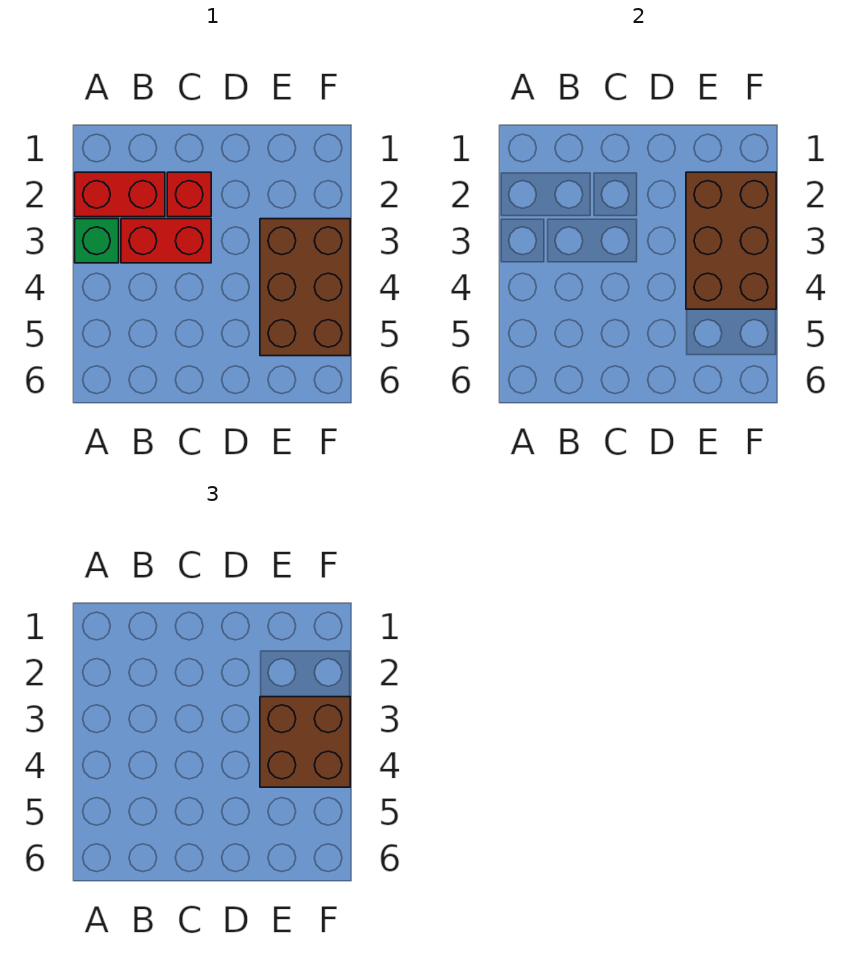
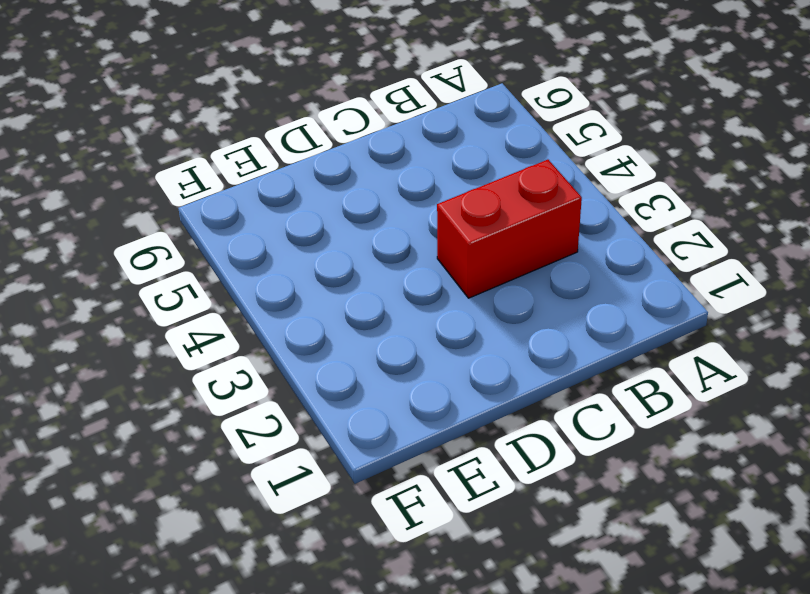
none -> red brick A2:B2 level 1
none -> green brick A3 level 1

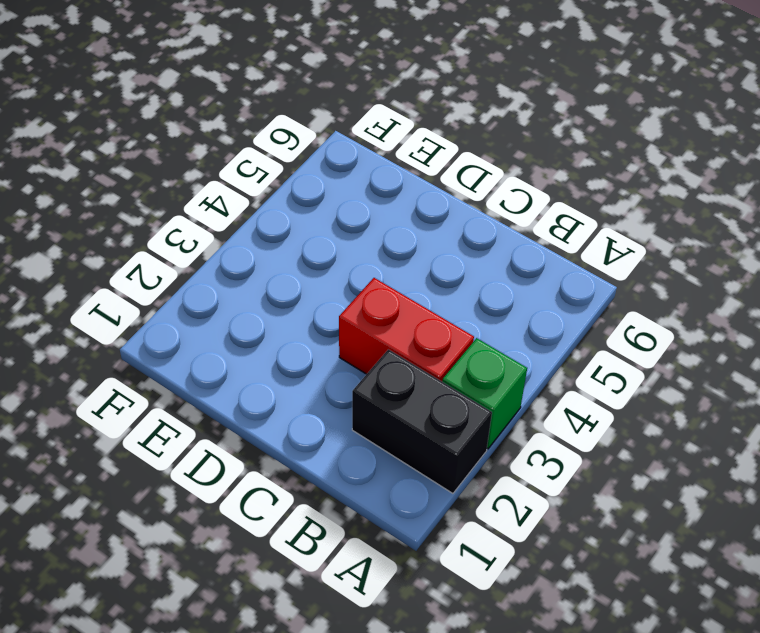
black brick A2:B2 level 1 -> red brick A2:B2 level 1
none -> red brick C2 level 1
none -> brown brick E3:F5 level 1

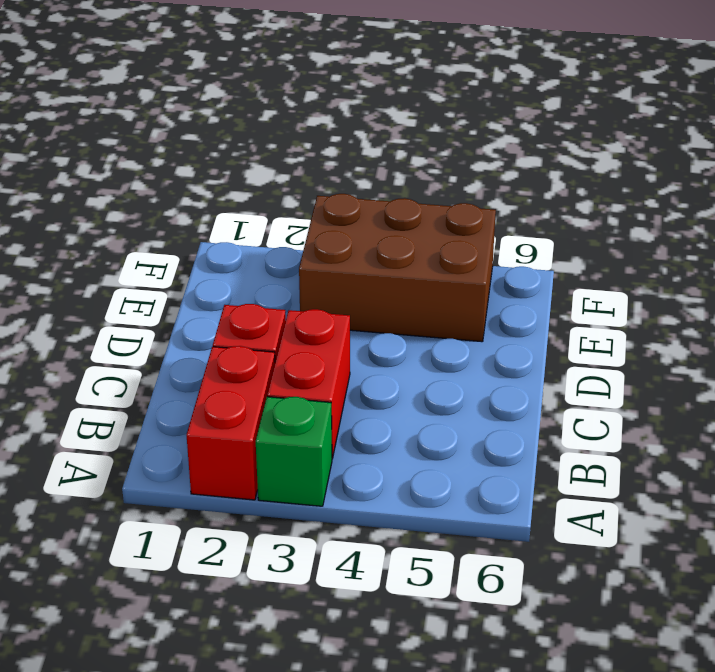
none -> brown brick E2:F4 level 2
none -> brown brick E3:F4 level 3

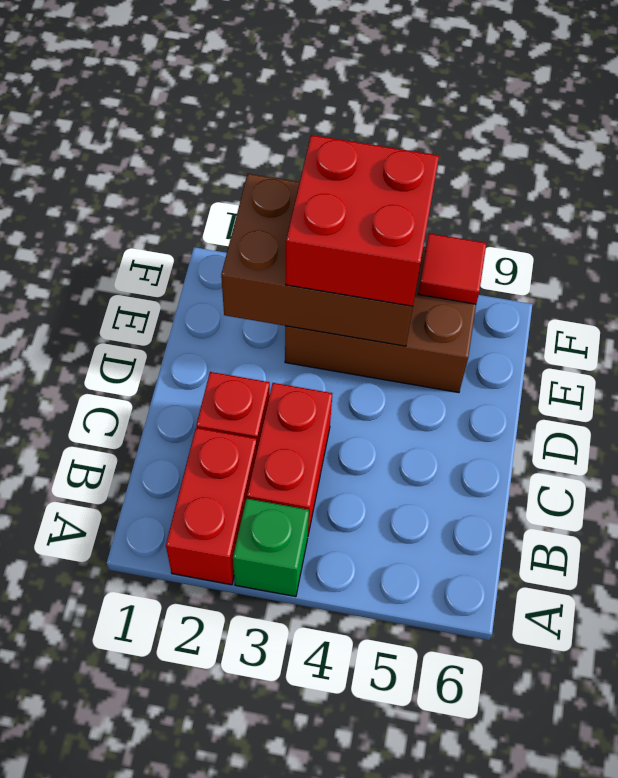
red brick E3:F4 level 3 -> brown brick E3:F4 level 3
red tile F5 level 2 -> none

